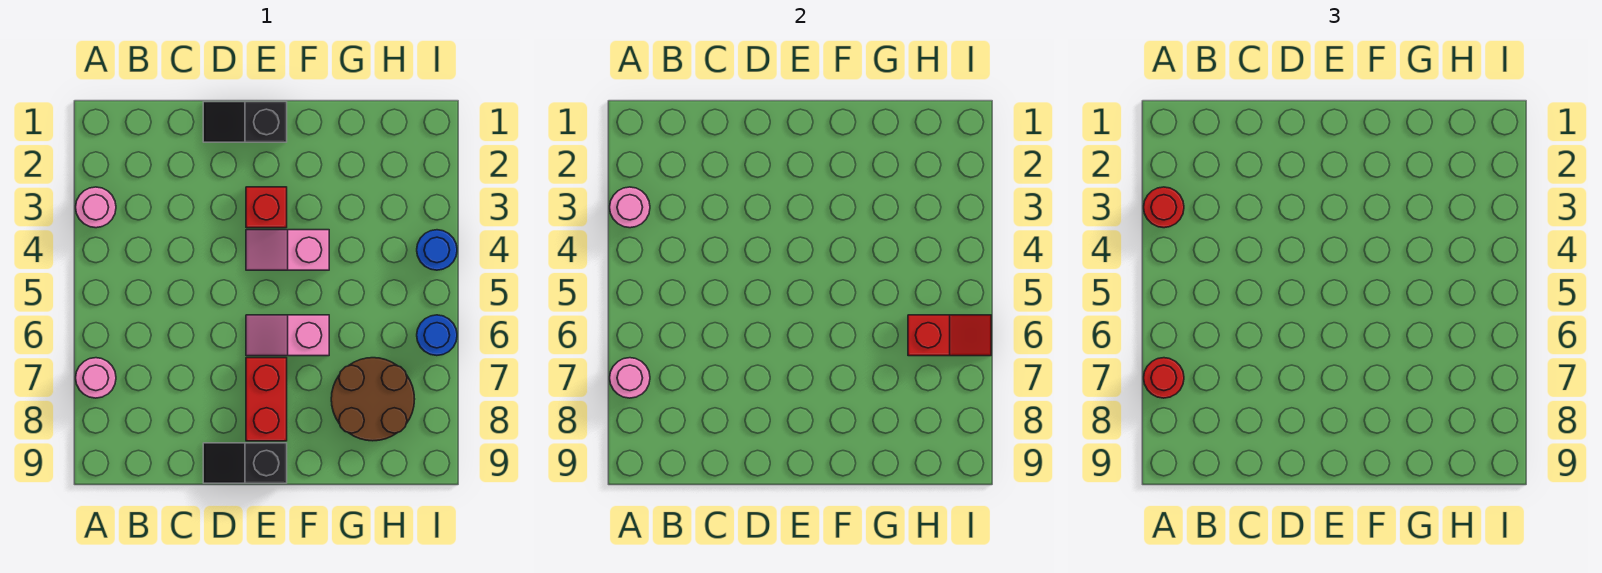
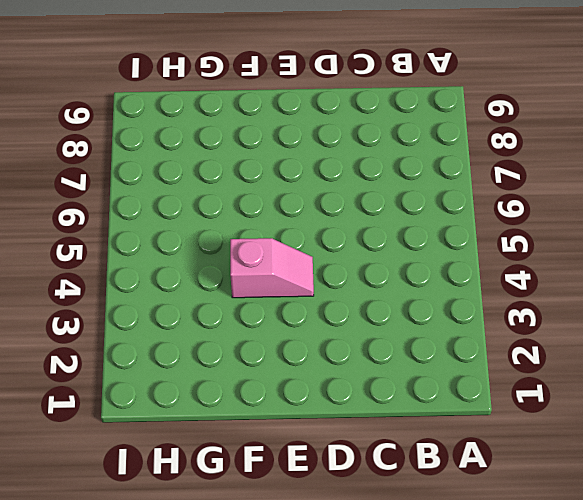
none -> pink round brick A3 level 1
none -> pink round brick A7 level 1
none -> black slope D1:E1 level 1 top E

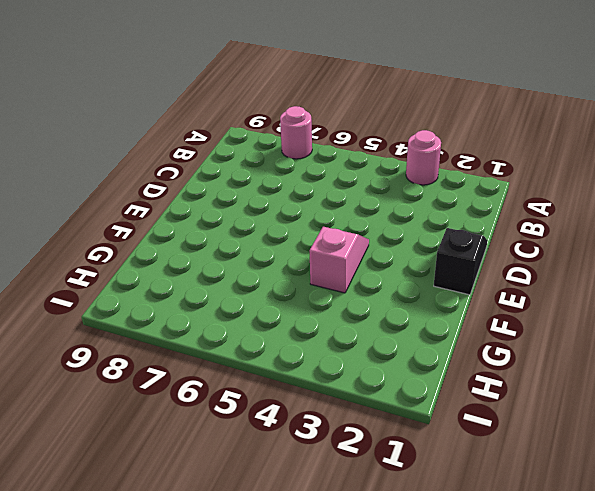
none -> black slope D9:E9 level 1 top E
none -> red brick E3 level 1
none -> pink slope E6:F6 level 1 top F

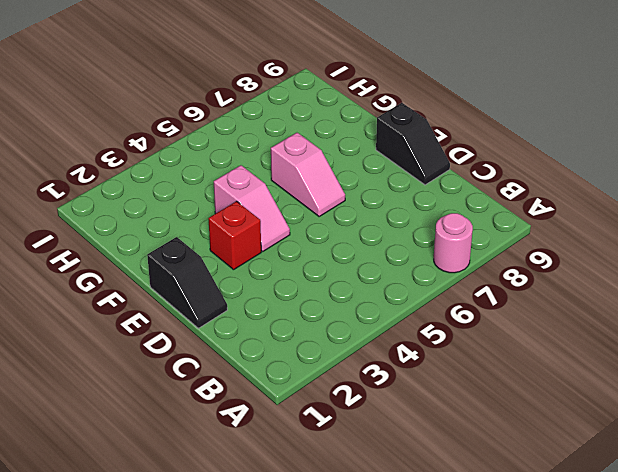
none -> pink round brick A3 level 1
none -> red brick E7:E8 level 1
none -> brown round brick G7:H8 level 1

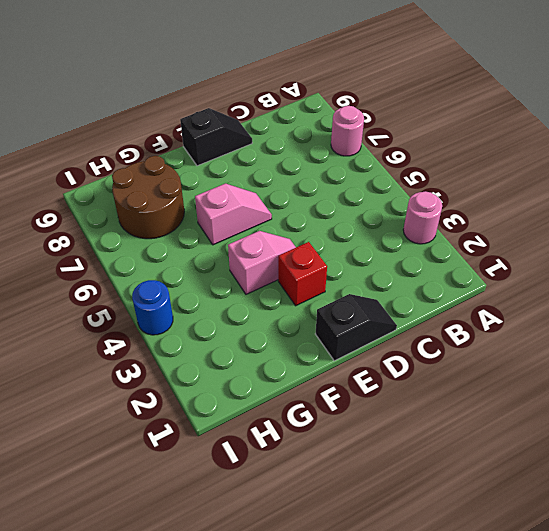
none -> red brick E7:E8 level 1
none -> blue round brick I6 level 1
none -> pink round brick A3 level 2

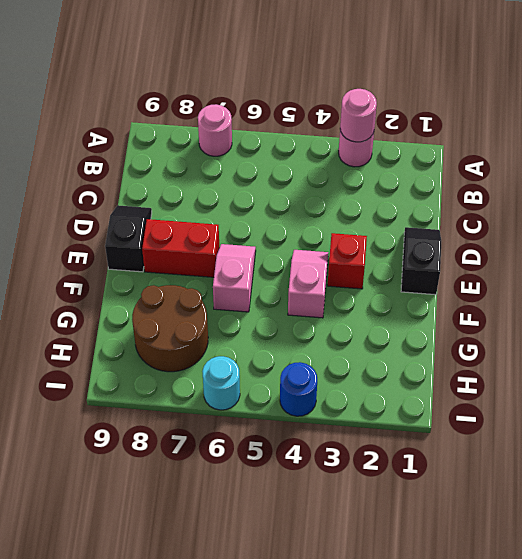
cyan round brick I6 level 1 -> blue round brick I6 level 1
none -> pink round brick A7 level 2
none -> red slope H6:I6 level 2 top H
none -> red round brick A3 level 3

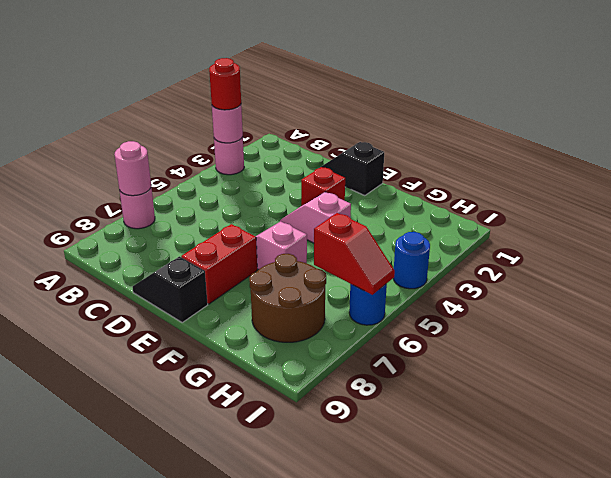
none -> red round brick A7 level 3

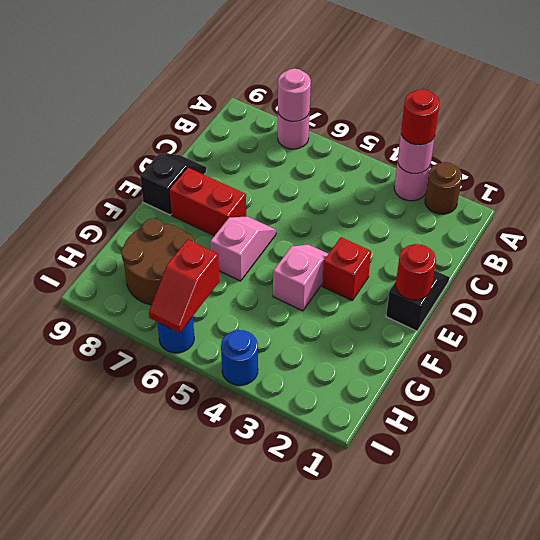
brown round brick A2 level 1 -> none
red round brick E1 level 2 -> red round brick A7 level 3

